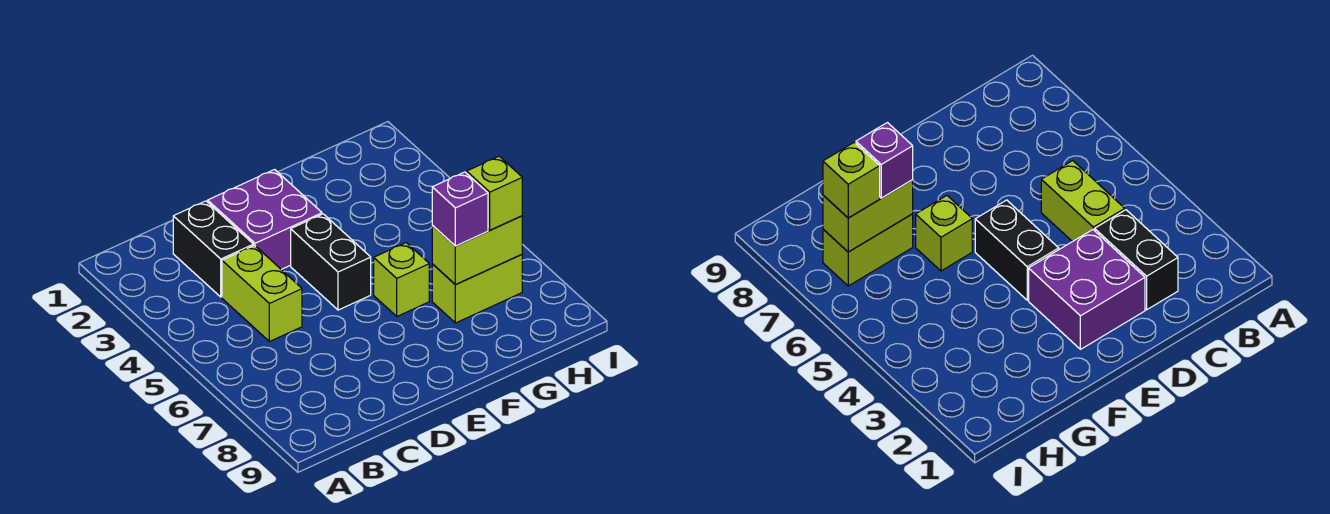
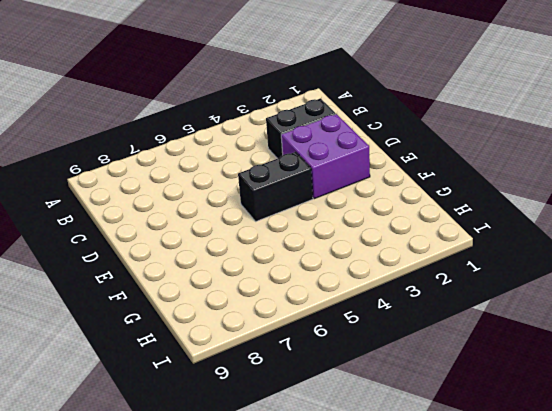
none -> lime brick C4:C5 level 1
none -> lime brick F6 level 1

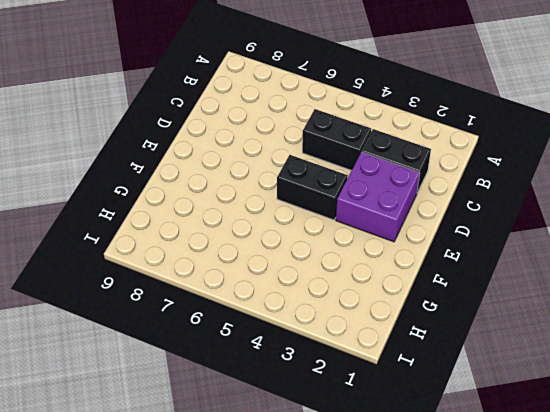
black brick C4:C5 level 1 -> lime brick C4:C5 level 1
none -> lime brick F6 level 1
none -> lime brick G7:H7 level 1

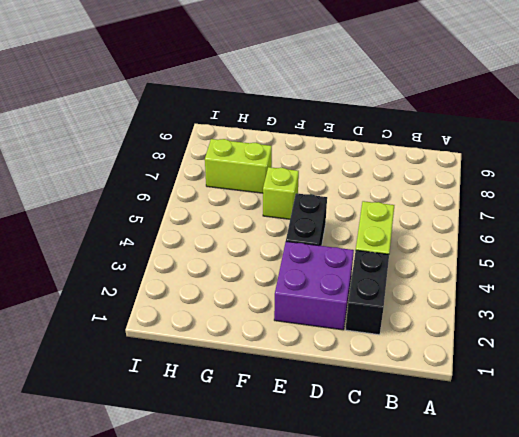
none -> lime brick G7:H7 level 2
none -> purple brick G7 level 3

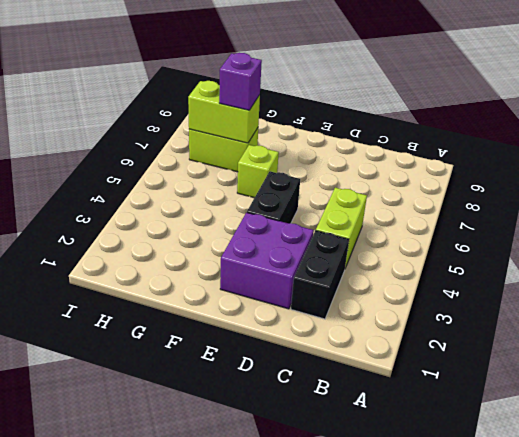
none -> lime brick H7 level 3

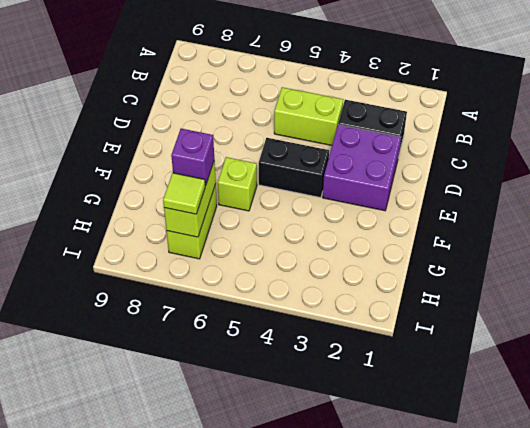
lime tile H7 level 3 -> lime brick H7 level 3

